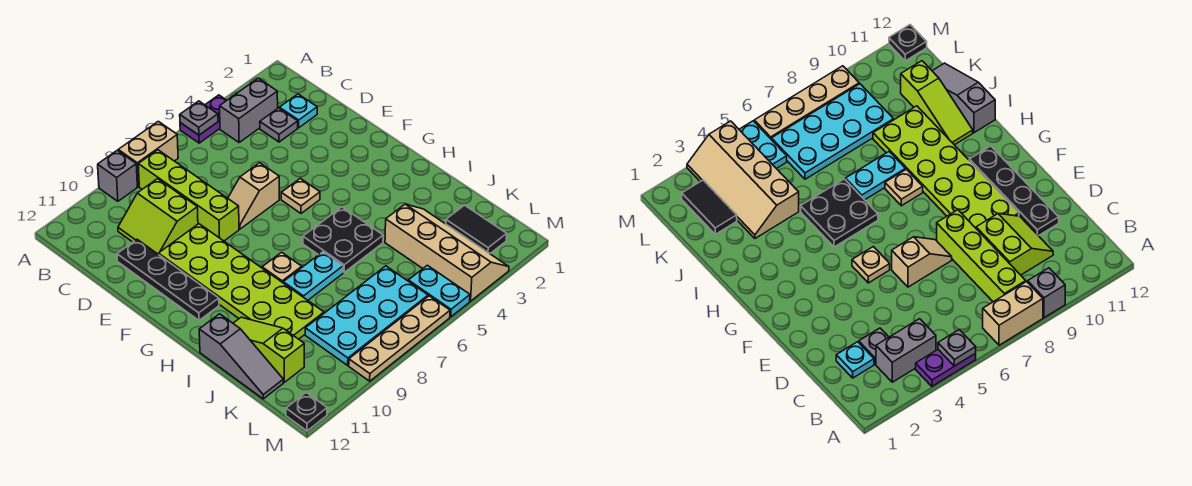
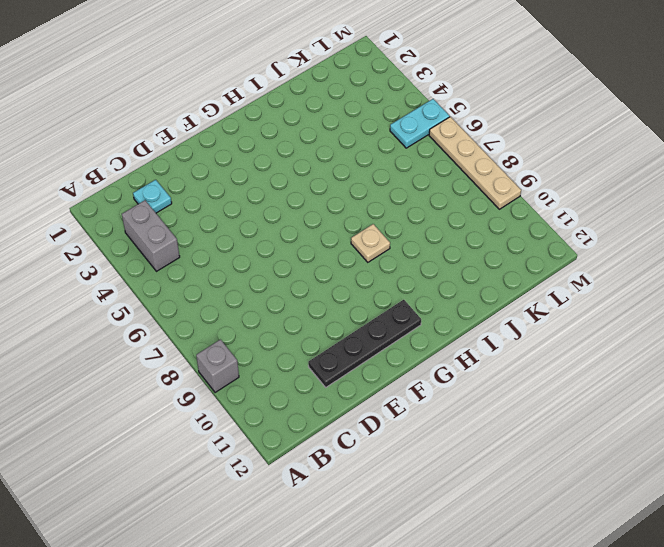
none -> purple plate A4:A5 level 1
none -> tan brick A7:A8 level 1
none -> lime brick B8:E8 level 1

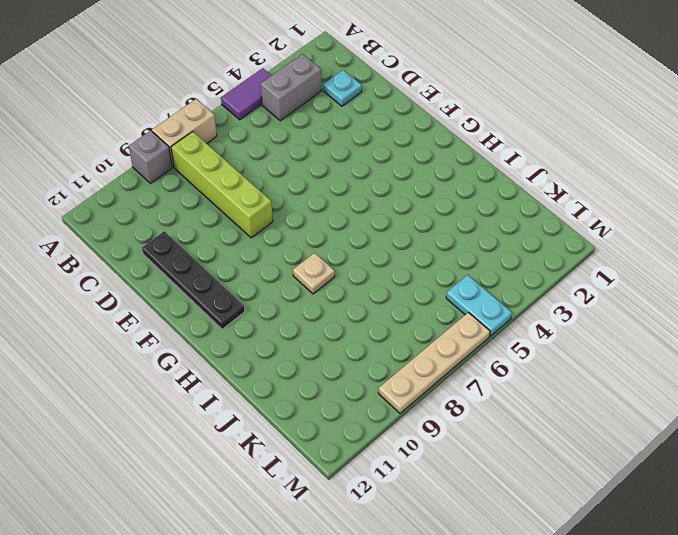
purple tile A4:A5 level 1 -> purple plate A4:A5 level 1
none -> grey plate C3 level 1
none -> lime slope C9:D10 level 1 top 9
none -> tan slope E6:E7 level 1 top 6

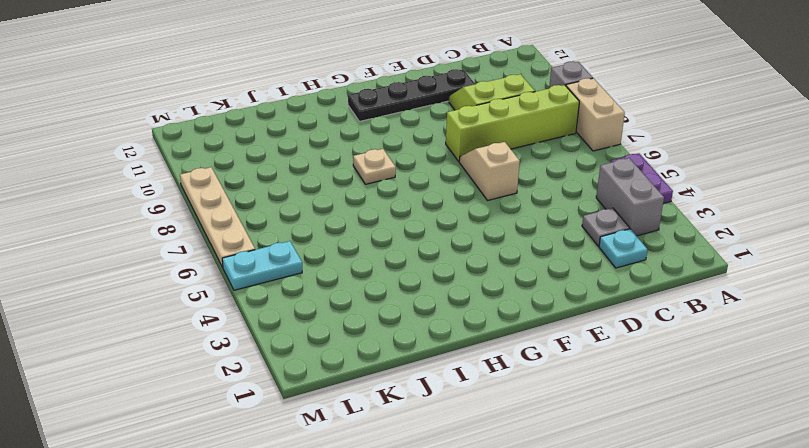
none -> lime plate E9:J10 level 1
none -> tan plate F5 level 1
none -> black plate H5:I6 level 1

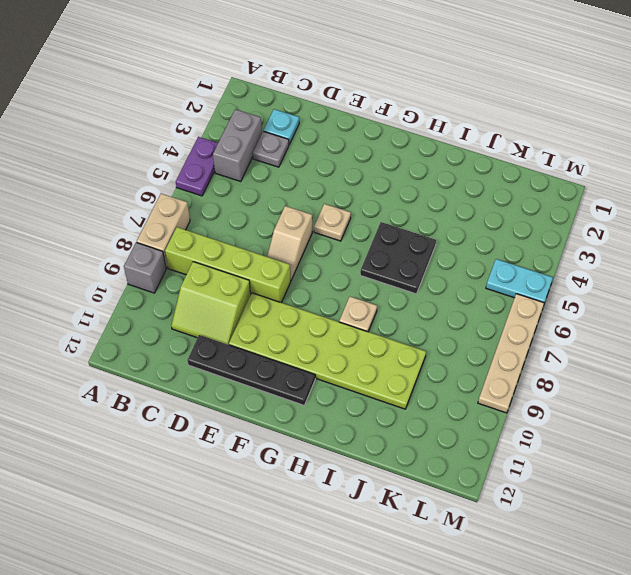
none -> cyan plate I7:I8 level 1
none -> lime slope I11:K11 level 1 top K
none -> grey slope I12:K12 level 1 top I

